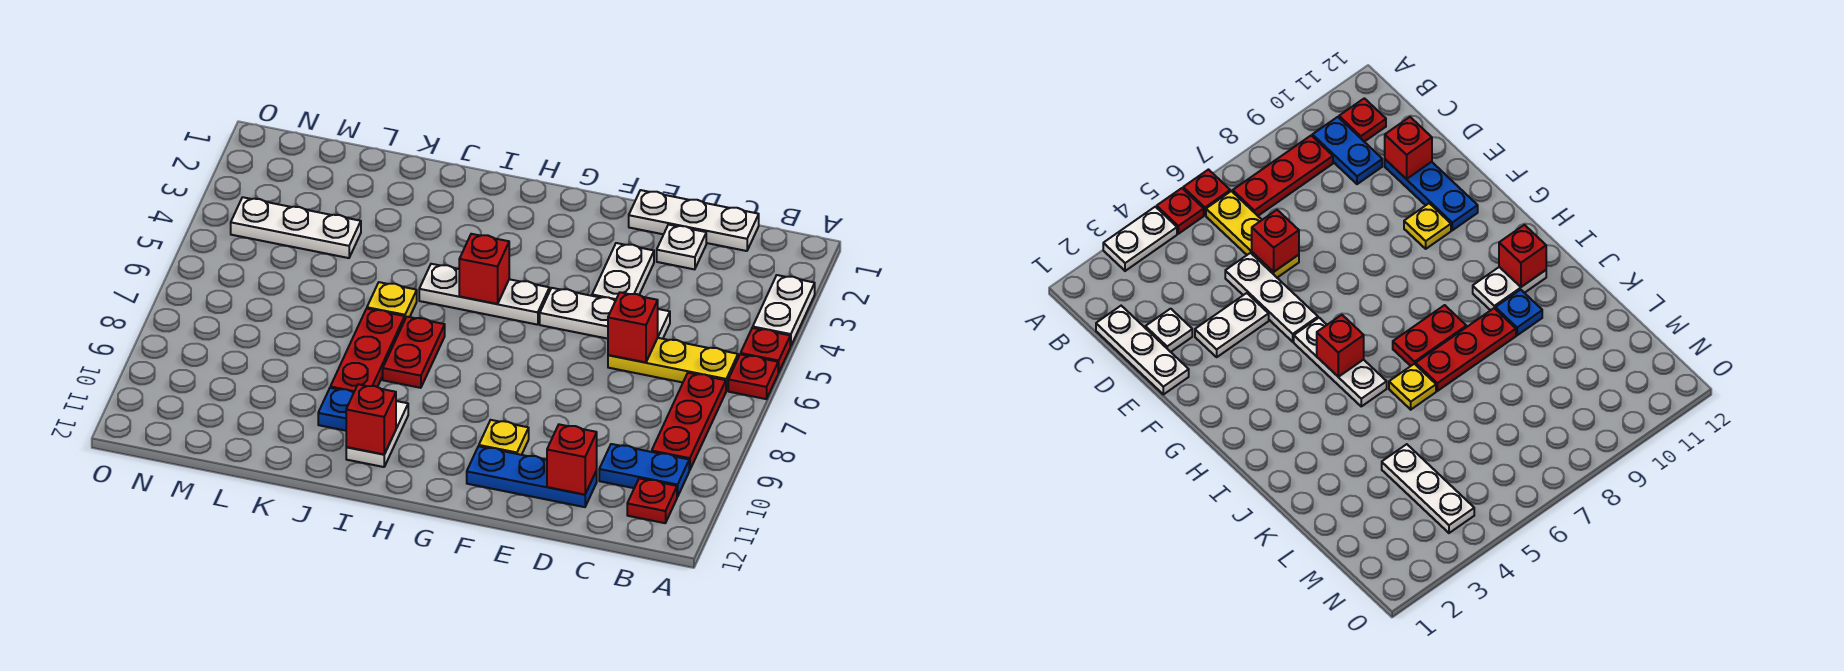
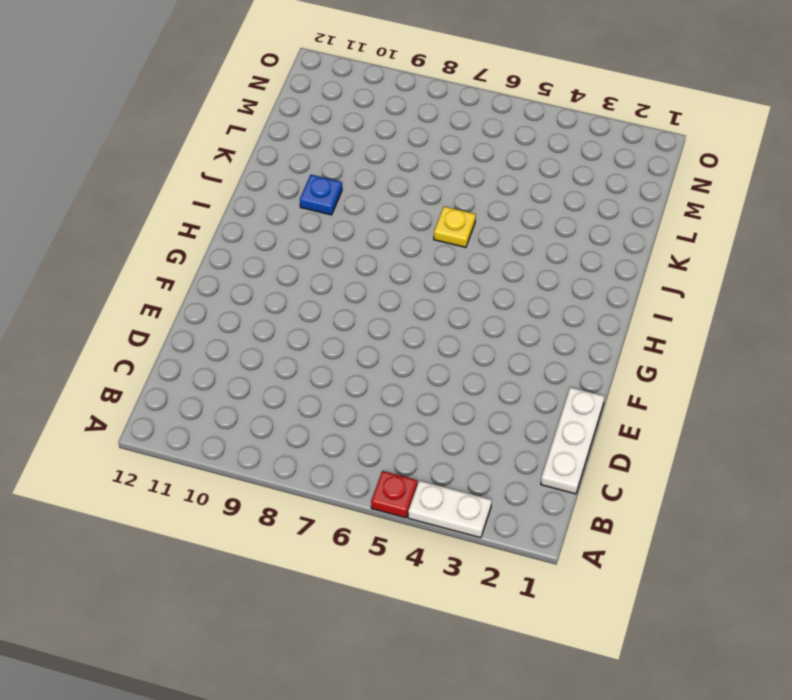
none -> red plate A6 level 1
none -> yellow plate B6:D6 level 1
none -> red plate B7:B9 level 1

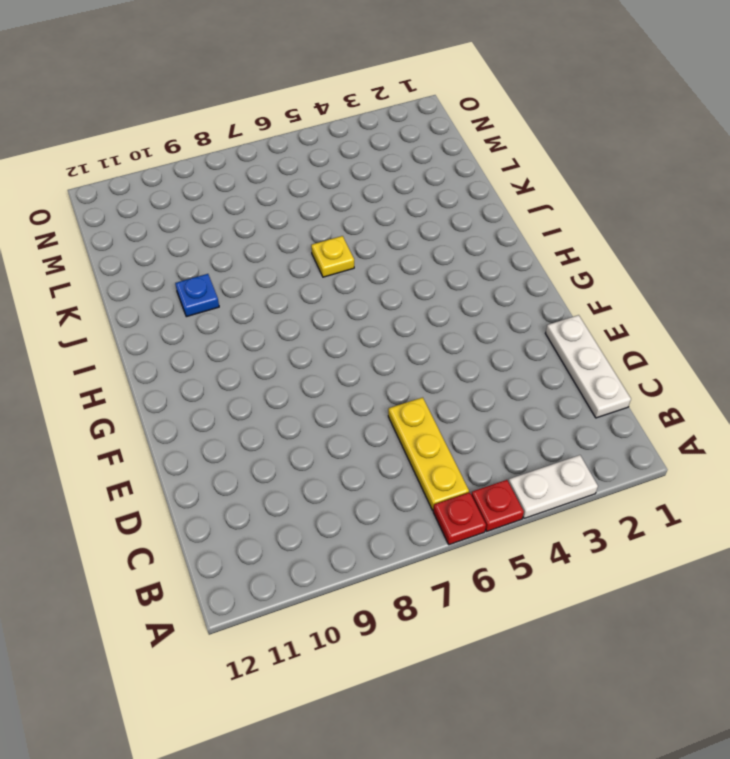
none -> red plate B7:B9 level 1
none -> blue plate B10:C10 level 1
none -> red plate B11 level 1

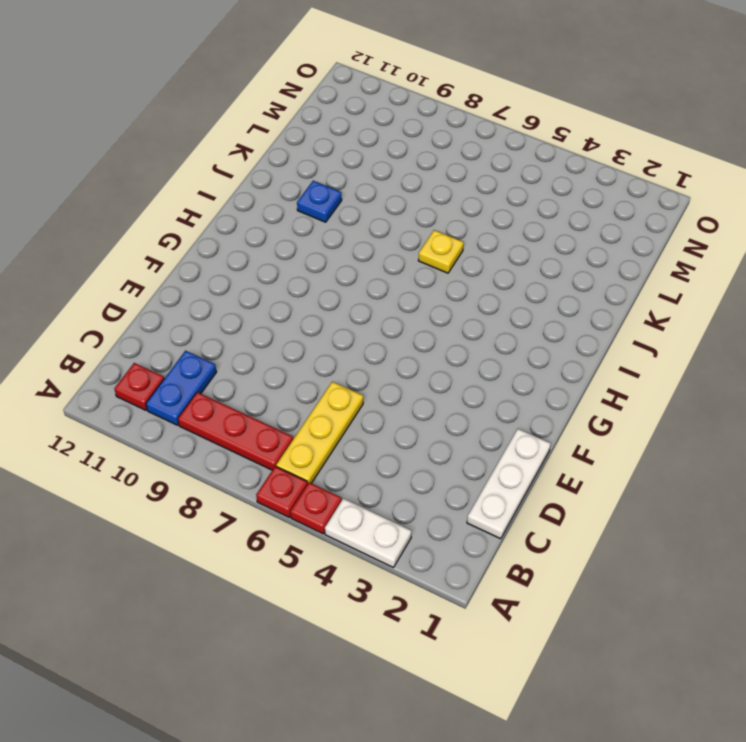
none -> white plate D2 level 1
none -> white plate D5:F5 level 1
none -> blue plate D11:F11 level 1

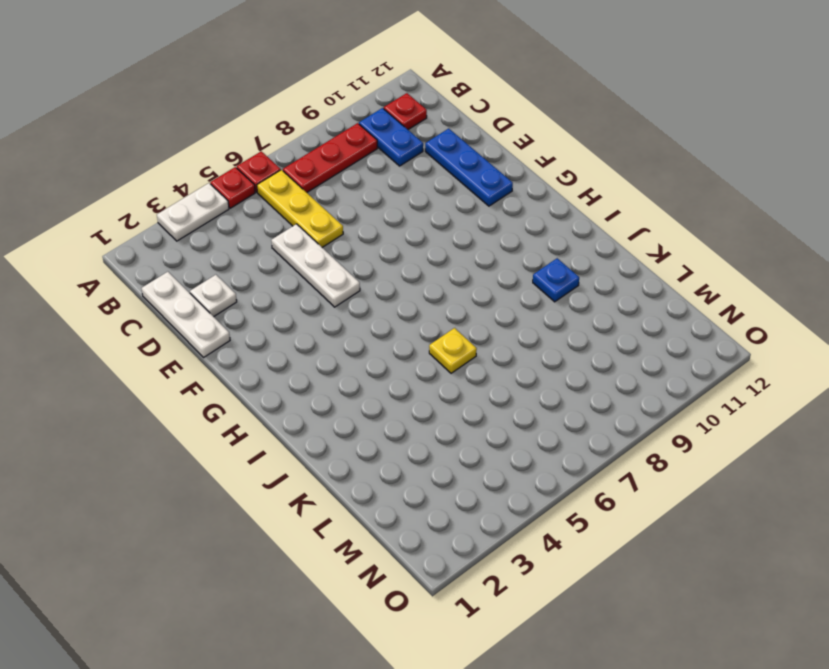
none -> white plate E3:E4 level 1
none -> yellow plate F10 level 1
none -> white plate G5:I5 level 1

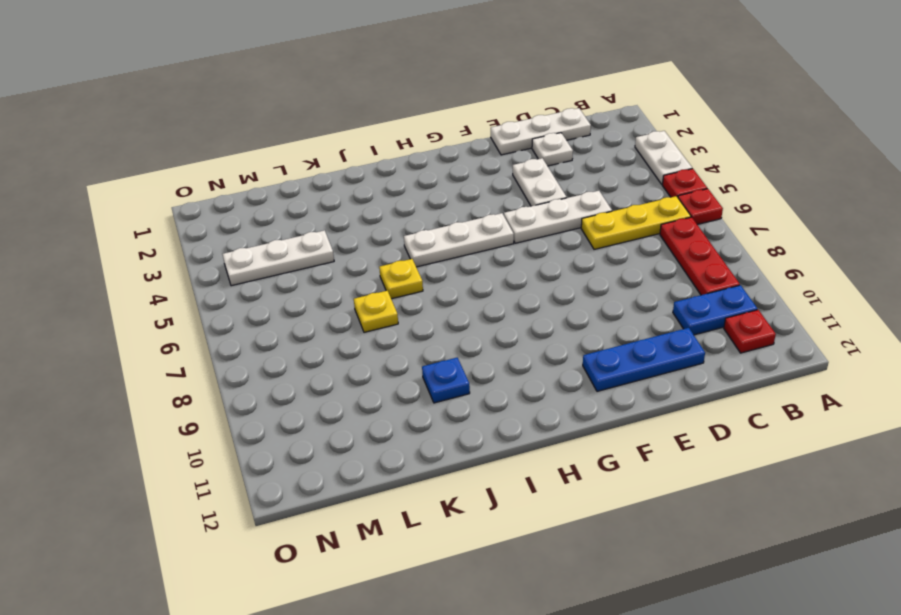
yellow plate K7 level 1 -> yellow plate F10 level 1
none -> red plate I7:I8 level 1
none -> white plate I10:I11 level 1
none -> red plate J7:J9 level 1

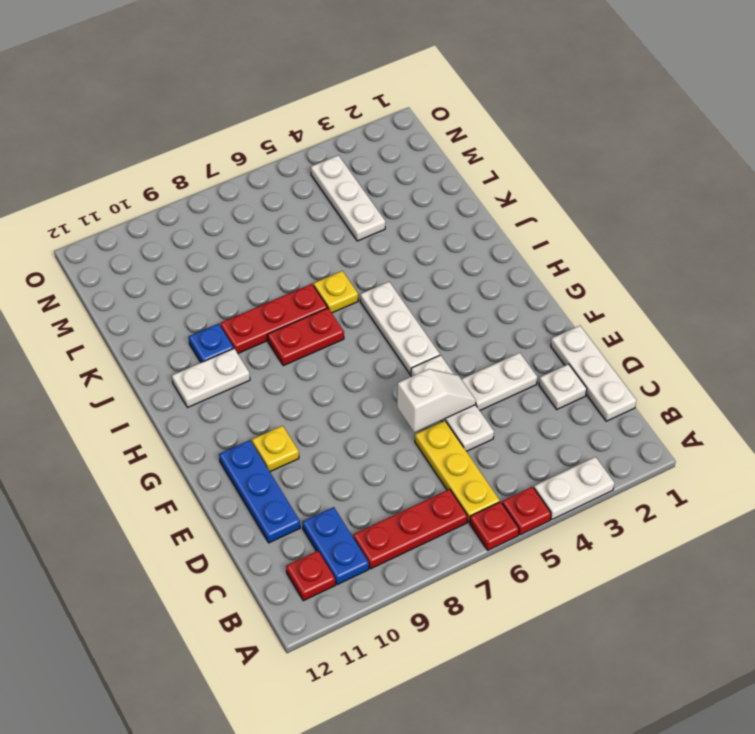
white slope E5:E6 level 2 top 6 -> none
none -> red brick D6 level 2
none -> red brick D11 level 2
none -> red brick H5 level 2

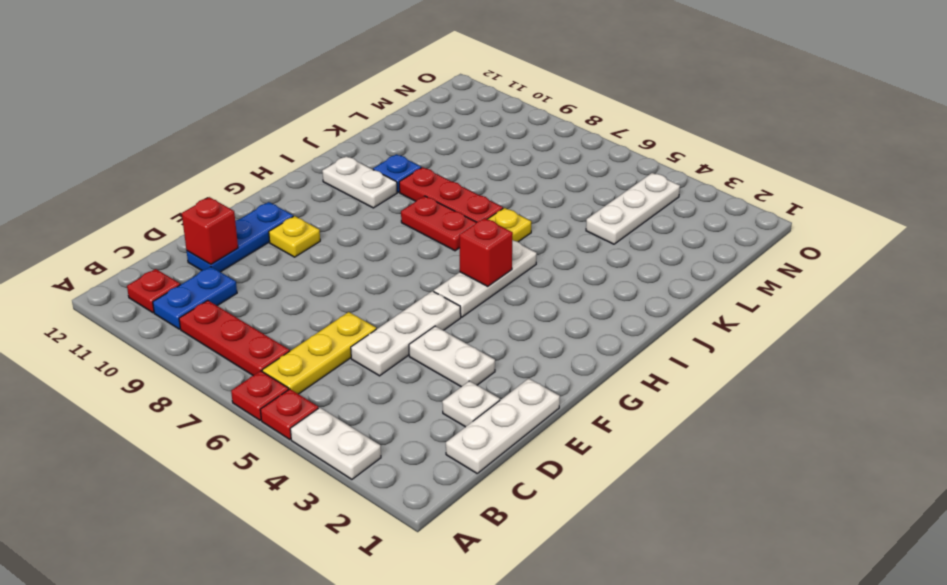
none -> red brick D6 level 2
none -> red brick I11 level 2

